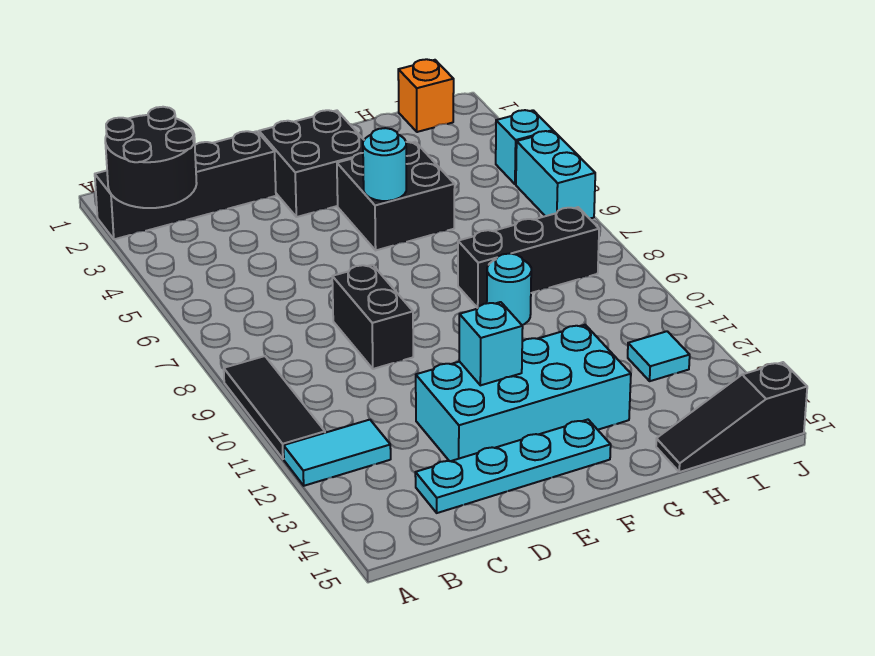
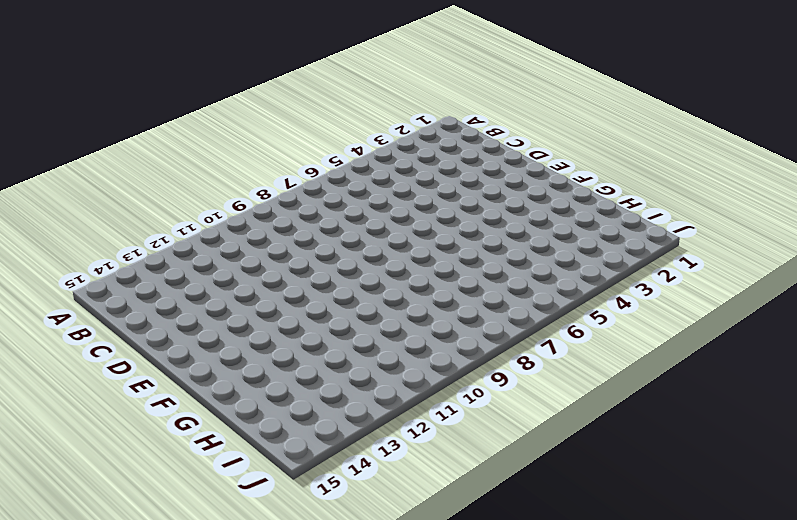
none -> black brick A2:D2 level 1
none -> black tile A9:A11 level 1
none -> cyan tile A12:B12 level 1

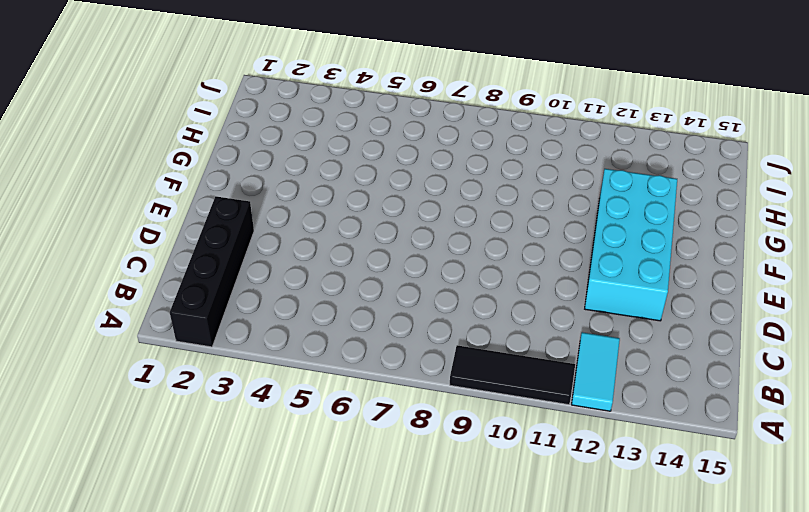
none -> cyan plate C14:F14 level 1
none -> black brick D8:D9 level 1
none -> black brick E2:F3 level 1

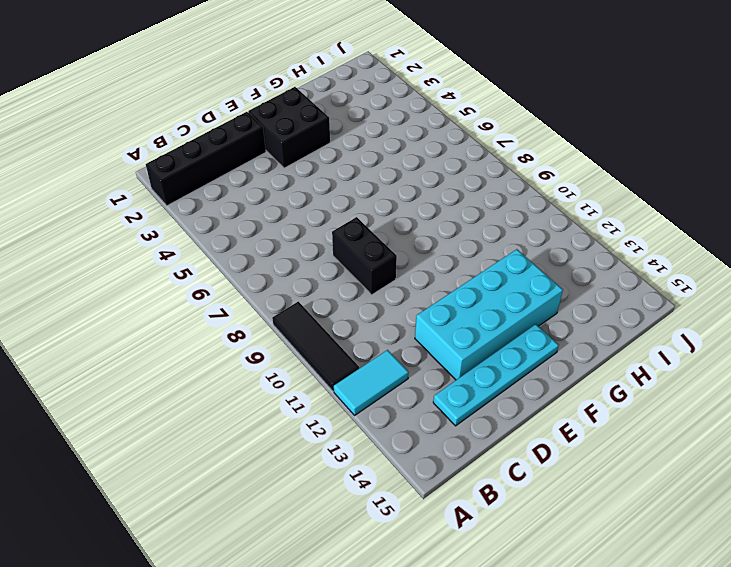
none -> black brick F4:G5 level 1
none -> black brick G8:I8 level 1
none -> cyan round brick G9 level 1

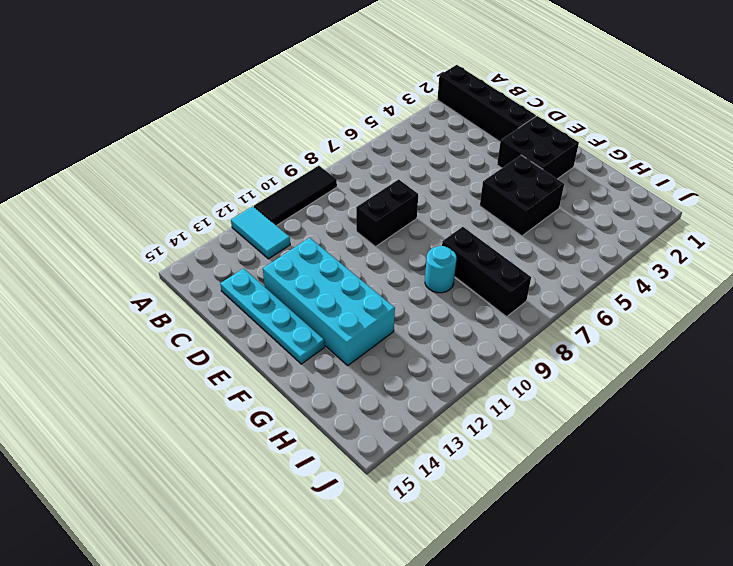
none -> black slope H15:J15 level 1 top J
none -> orange brick I1 level 1
none -> cyan tile I12 level 1

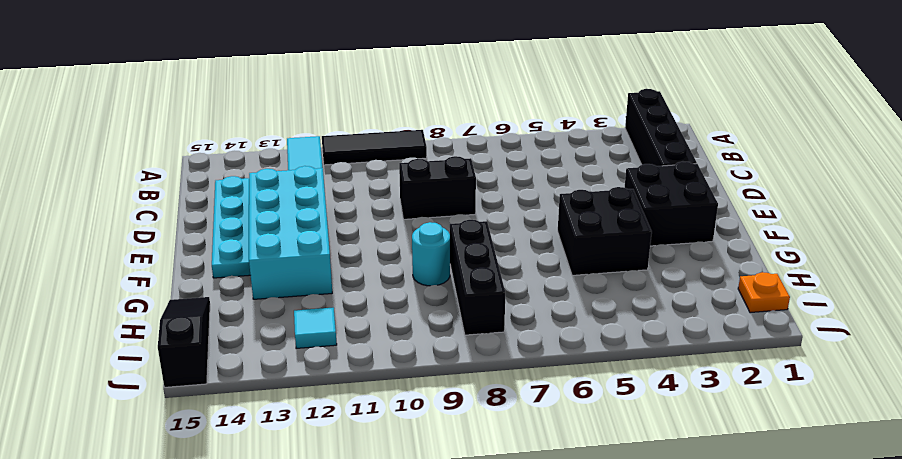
orange plate I1 level 1 -> orange brick I1 level 1
none -> cyan brick J4 level 1
none -> cyan brick J5:J6 level 1
none -> black round brick A2:B3 level 2

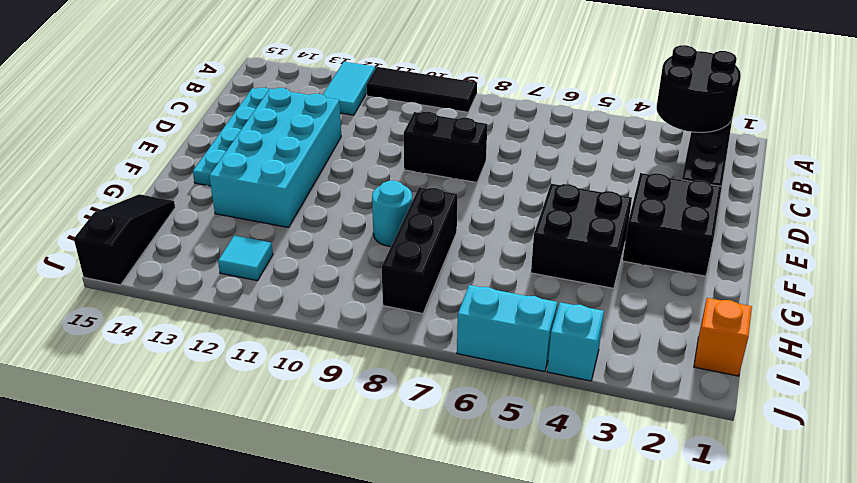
none -> cyan brick E12 level 2
none -> cyan round brick F5 level 2

